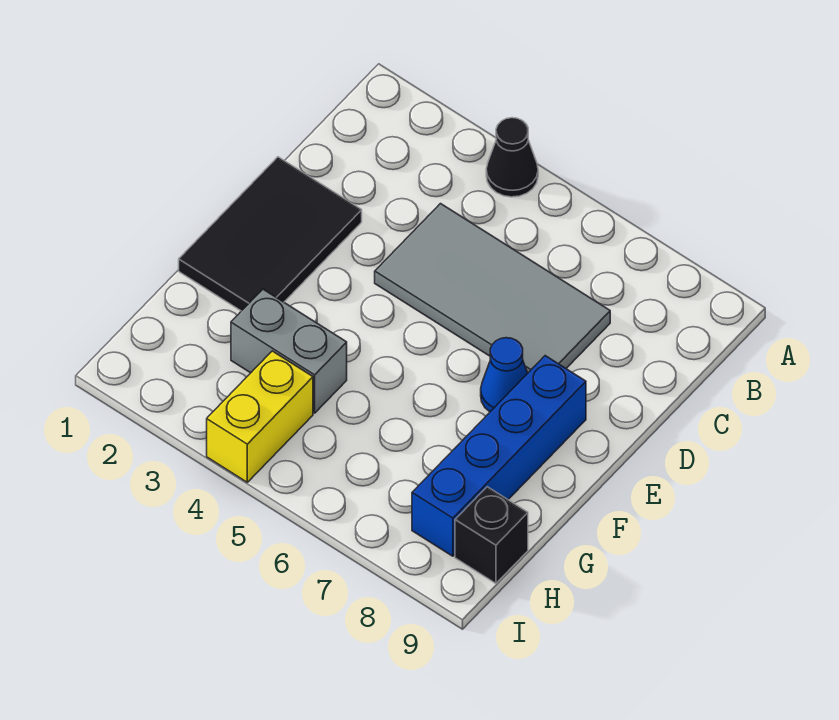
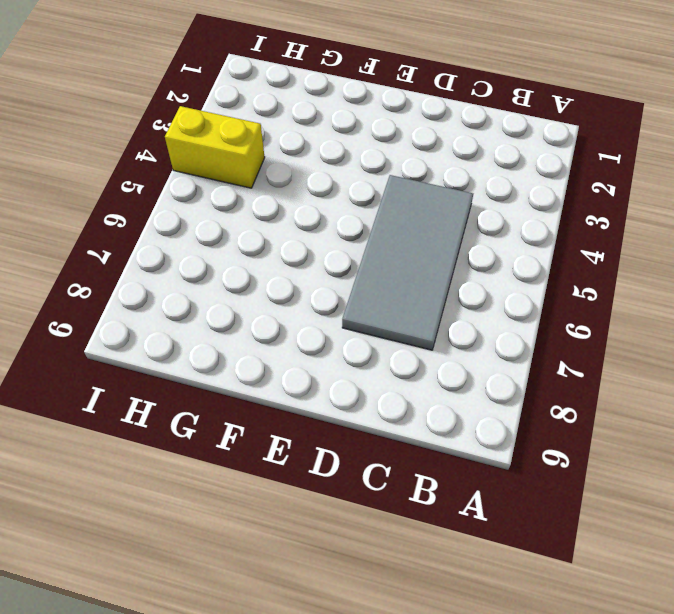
none -> black cone A4 level 1
none -> black tile D1:F2 level 1

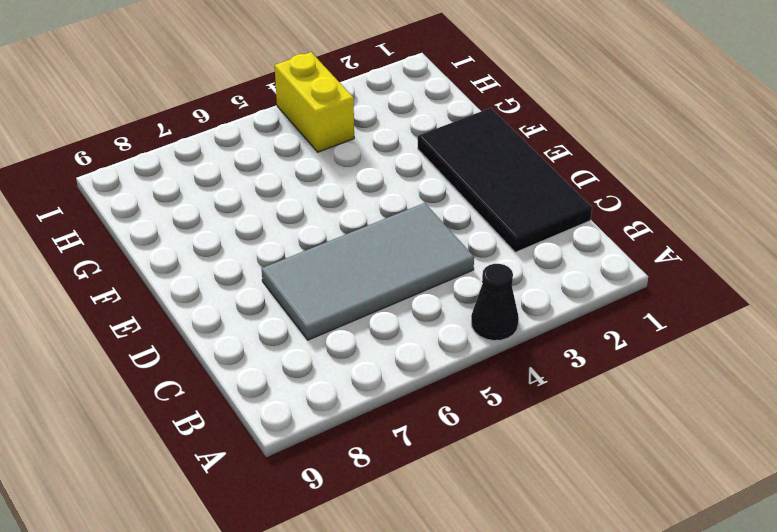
black tile C1:F2 level 1 -> black tile D1:F2 level 1
none -> blue cone E7 level 1
none -> blue brick E8:H8 level 1

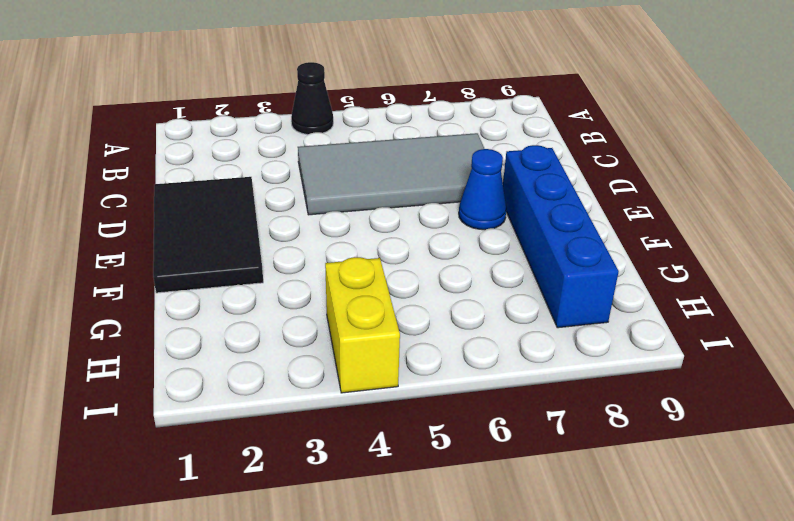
none -> grey brick G3:G4 level 1
none -> black brick H9 level 1

